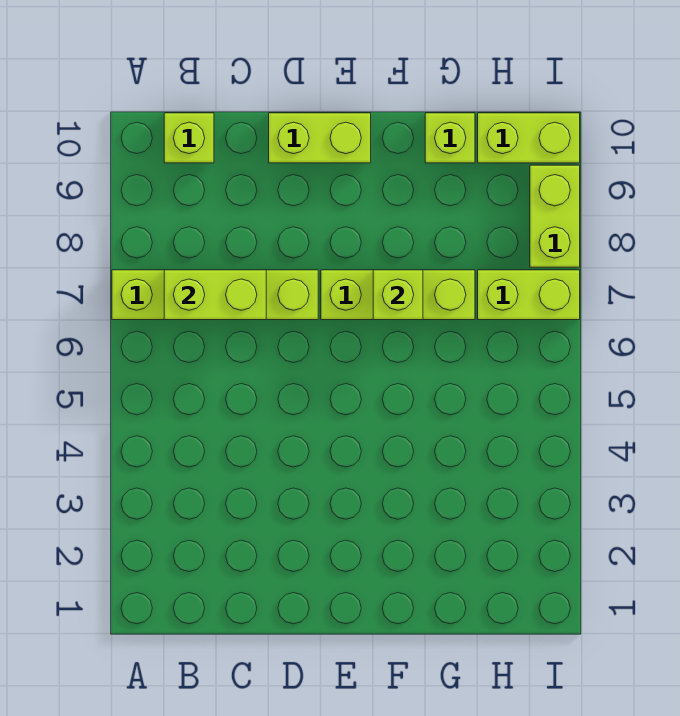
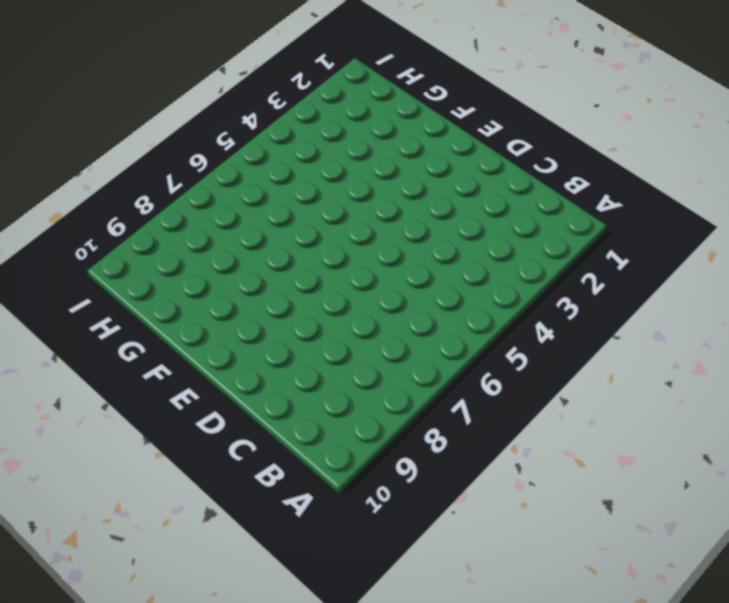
none -> lime brick A7:D7 level 1
none -> lime brick B10 level 1

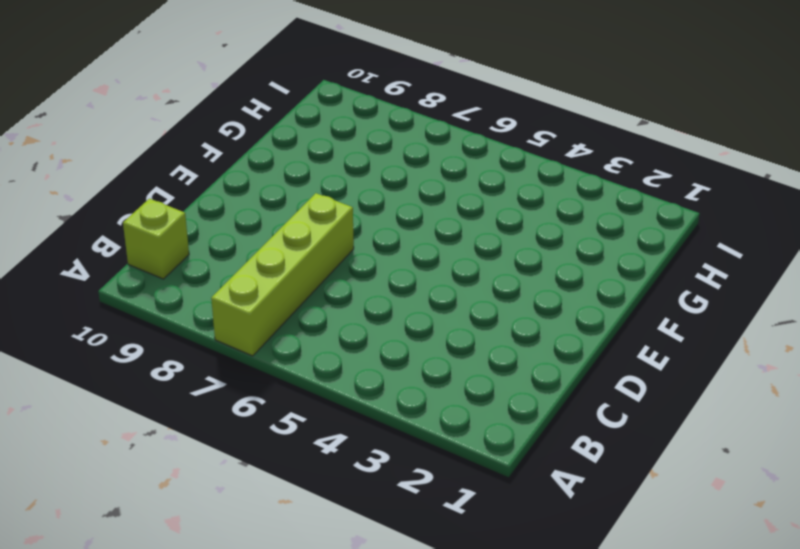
none -> lime brick D10:E10 level 1
none -> lime brick E7:G7 level 1

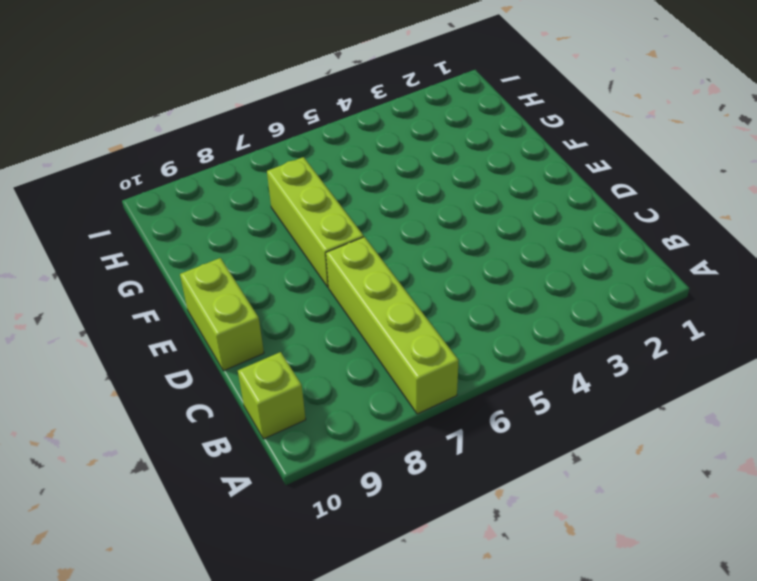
none -> lime brick G10 level 1
none -> lime brick H7:I7 level 1

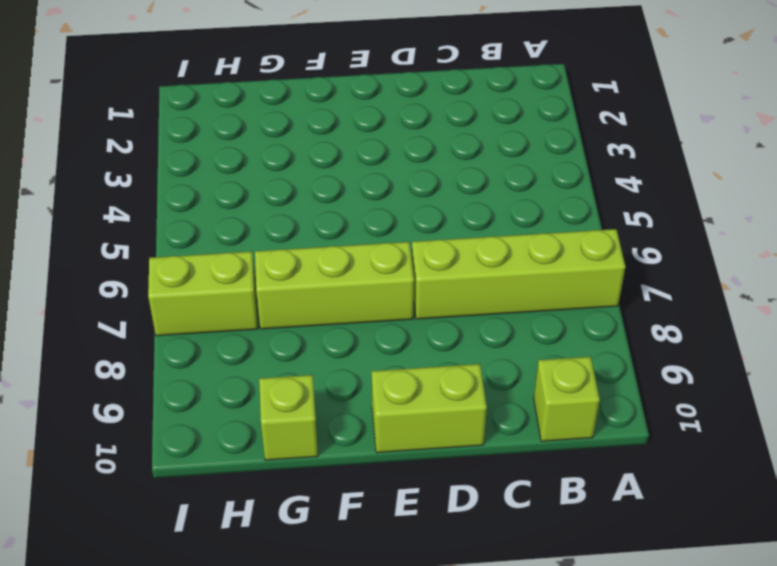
none -> lime brick H10:I10 level 1
none -> lime brick I8:I9 level 1

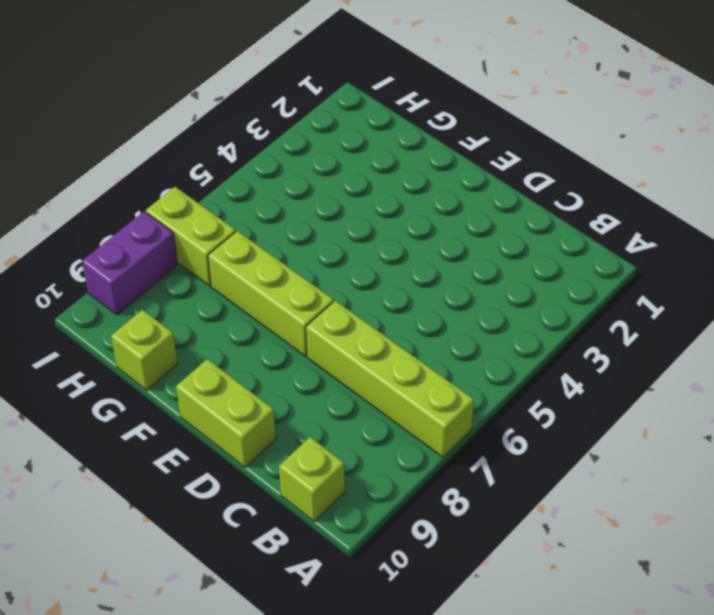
purple brick I8:I9 level 1 -> lime brick I8:I9 level 1
none -> lime brick H10:I10 level 1
none -> lime brick B7:C7 level 2

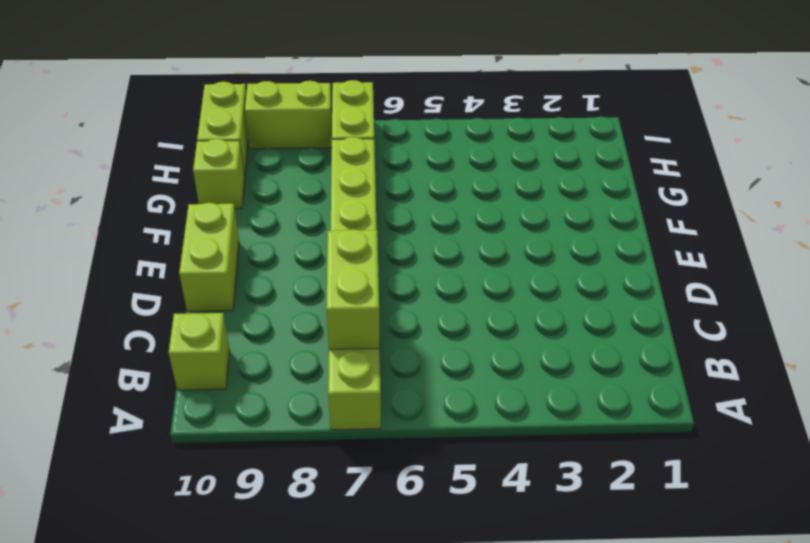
none -> lime brick F7 level 2

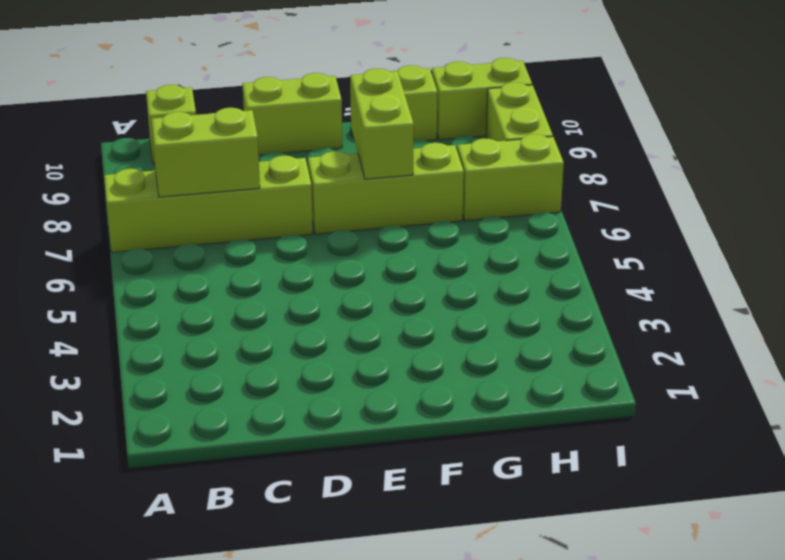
lime brick F7:F8 level 2 -> lime brick F7 level 2

